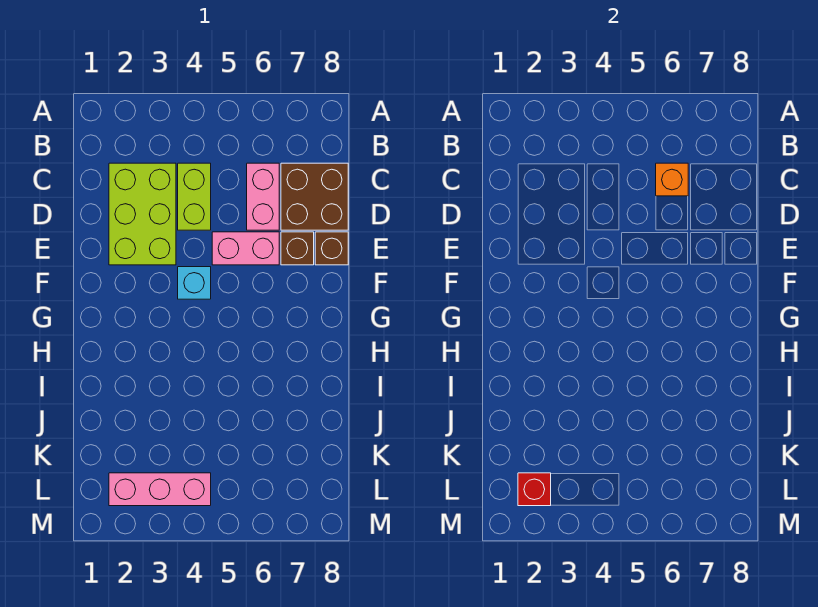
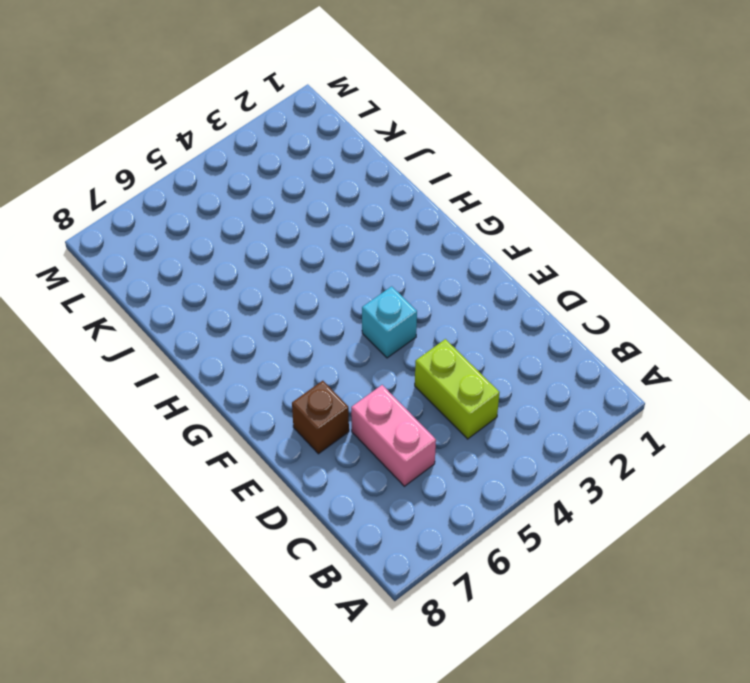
none -> lime brick C2:E3 level 1
none -> brown brick C7:D8 level 1

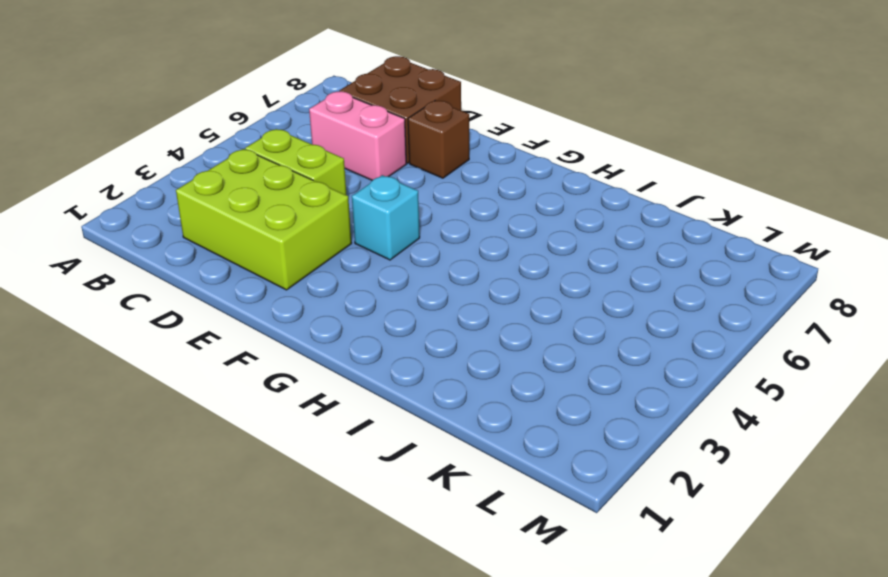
none -> pink brick E5:E6 level 1
none -> brown brick E8 level 1

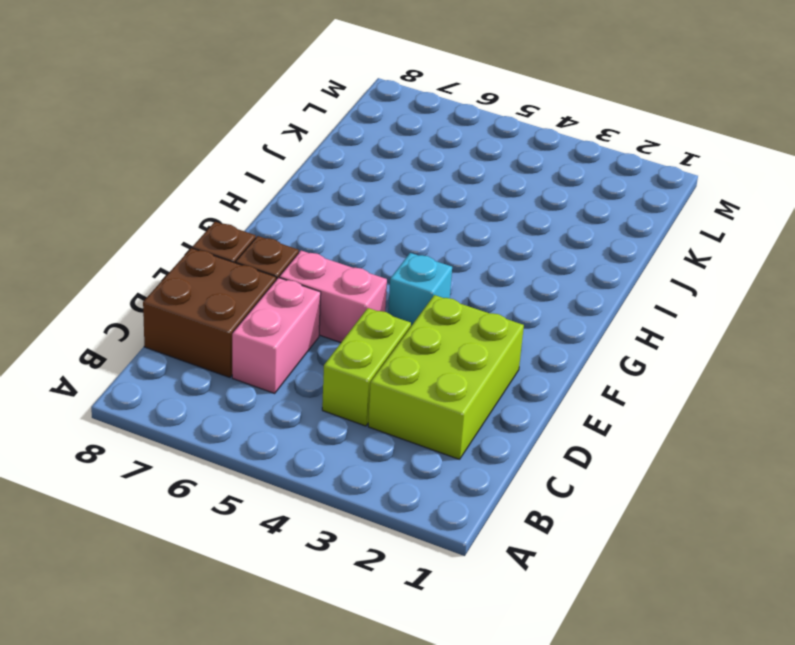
none -> pink brick L2:L4 level 1
none -> orange brick C6 level 2

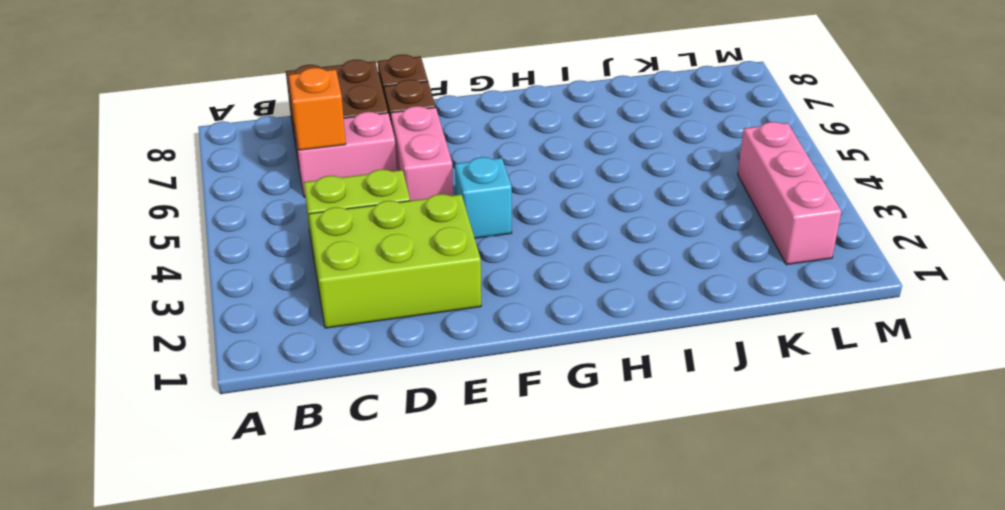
none -> red brick L2 level 2

